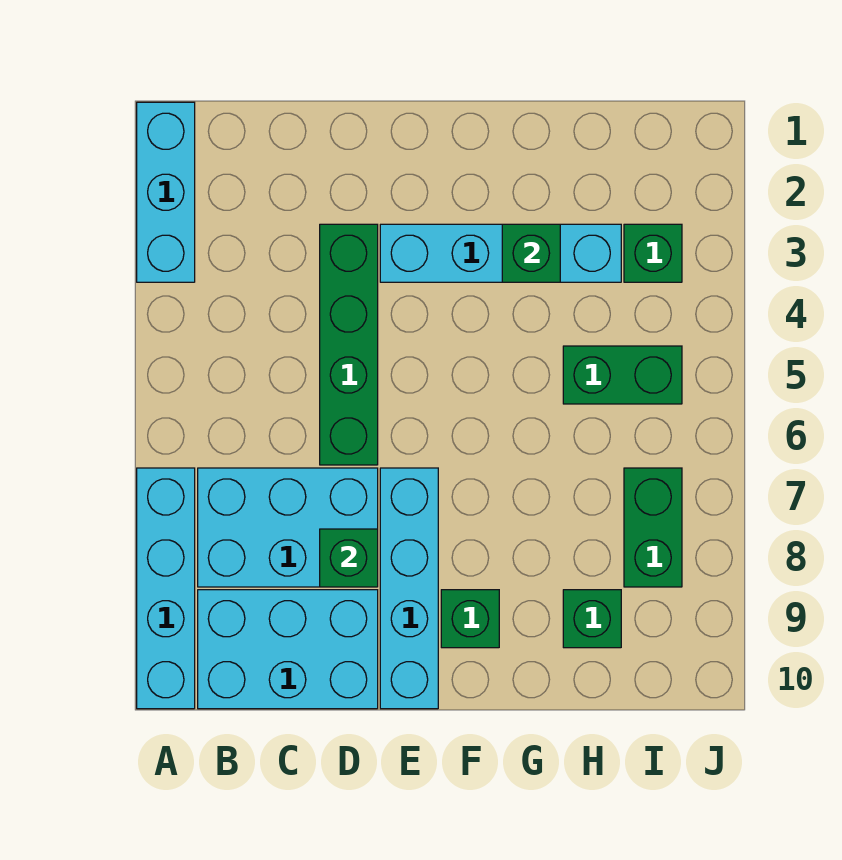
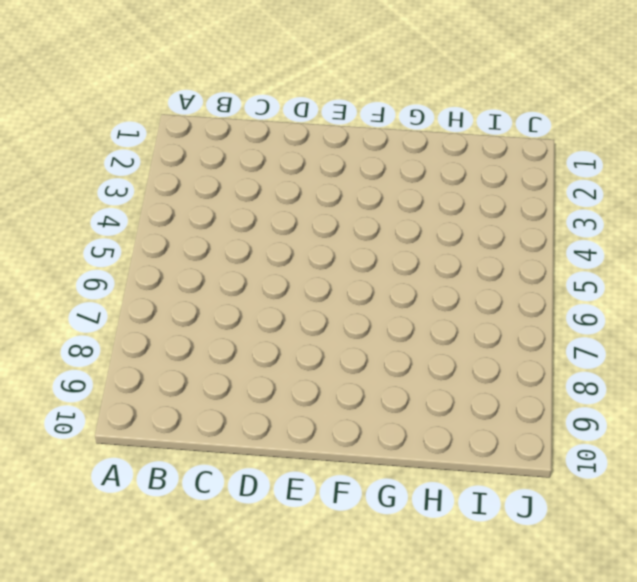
none -> cyan brick A1:A3 level 1
none -> cyan brick A7:A10 level 1
none -> cyan brick B7:D8 level 1

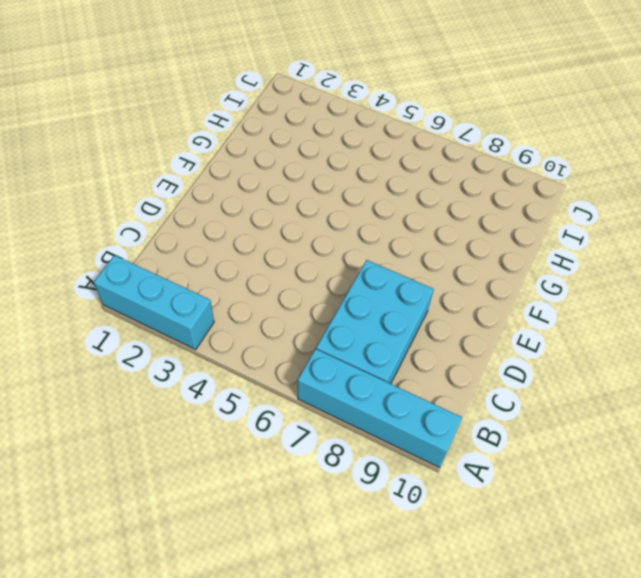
none -> cyan brick B9:D10 level 1
none -> green brick D3:D6 level 1
none -> cyan brick E3:H3 level 1

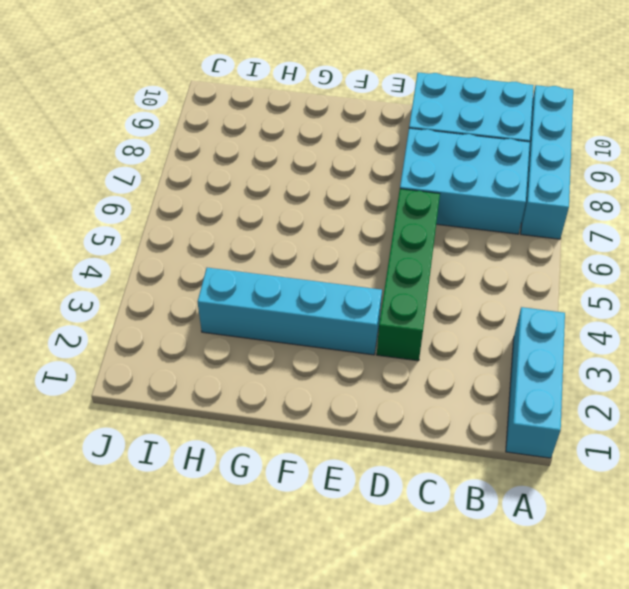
none -> cyan brick E7:E10 level 1
none -> green brick F9 level 1
none -> green brick H5:I5 level 1

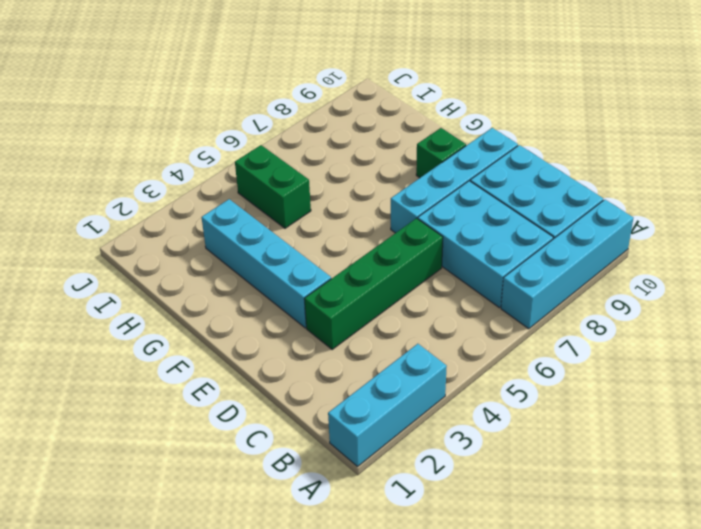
none -> green brick H9 level 1
none -> green brick I3 level 1
none -> green brick I7:I8 level 1

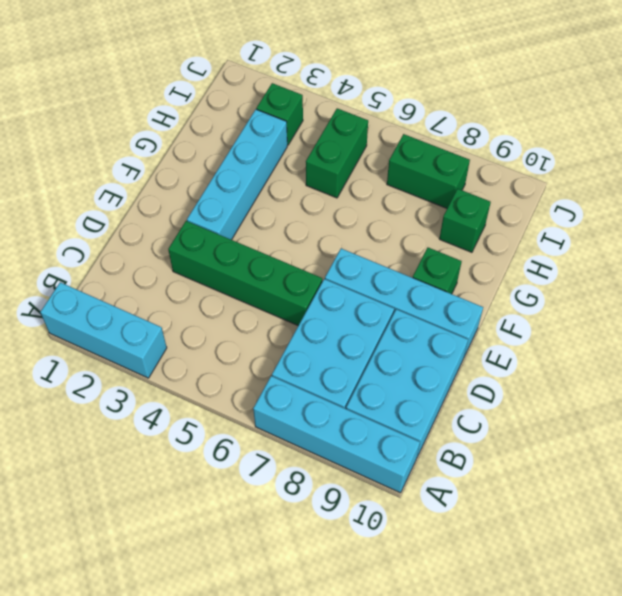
none -> green brick D8 level 2
none -> green brick G3 level 2

